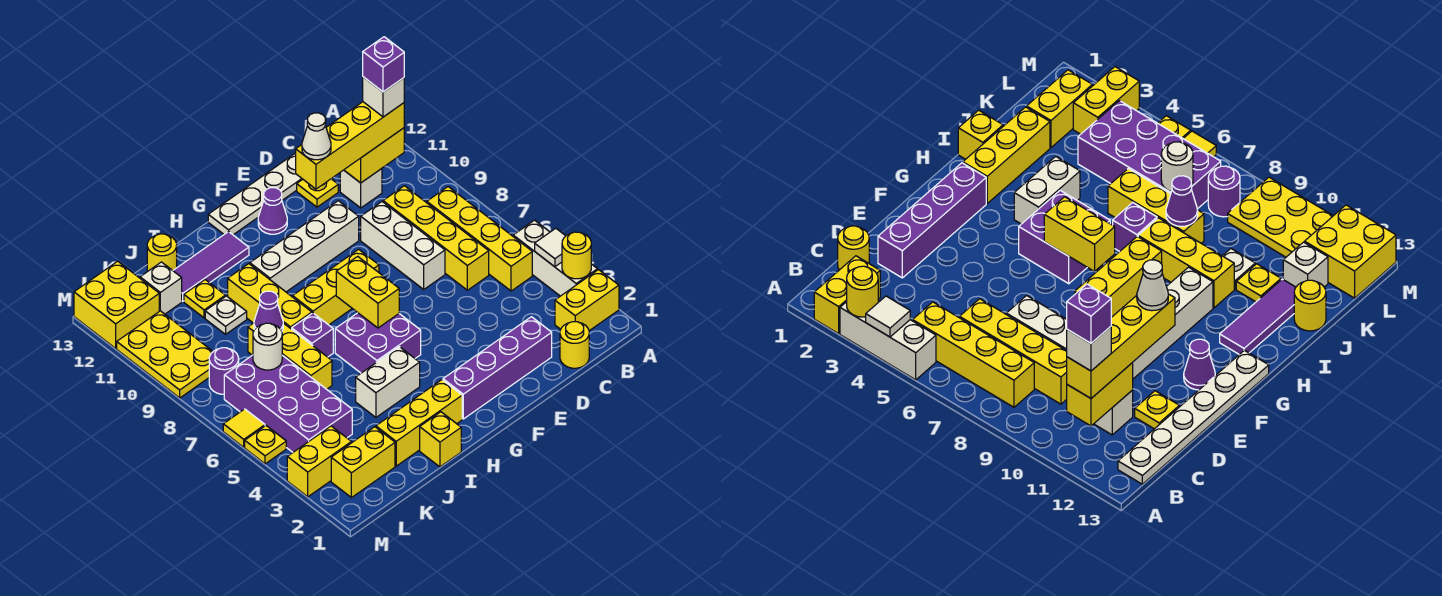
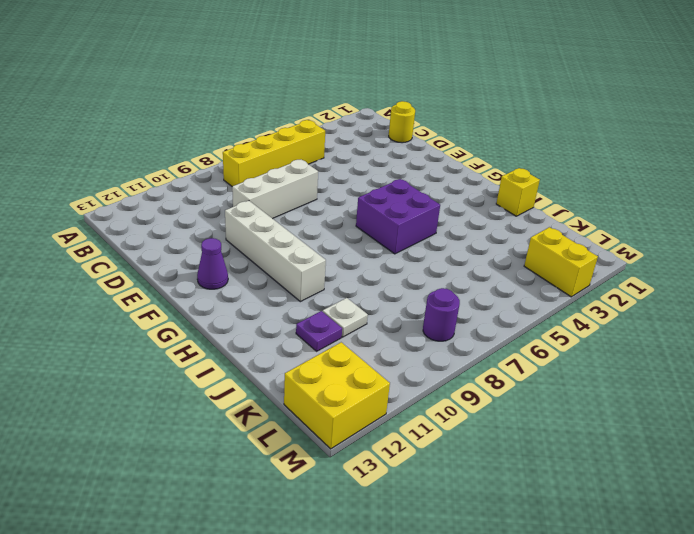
purple plate J11 level 1 -> yellow plate J11 level 1
none -> yellow brick A2:B2 level 1
none -> white brick A3:A5 level 1
none -> white plate B13:G13 level 1
none -> yellow brick C6:C9 level 1

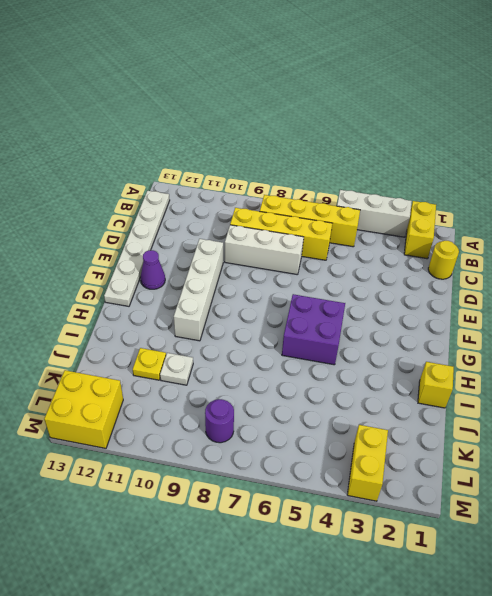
none -> white brick C11 level 1
none -> purple brick D2:G2 level 1
none -> yellow plate D12 level 1
none -> yellow brick F8:H8 level 1

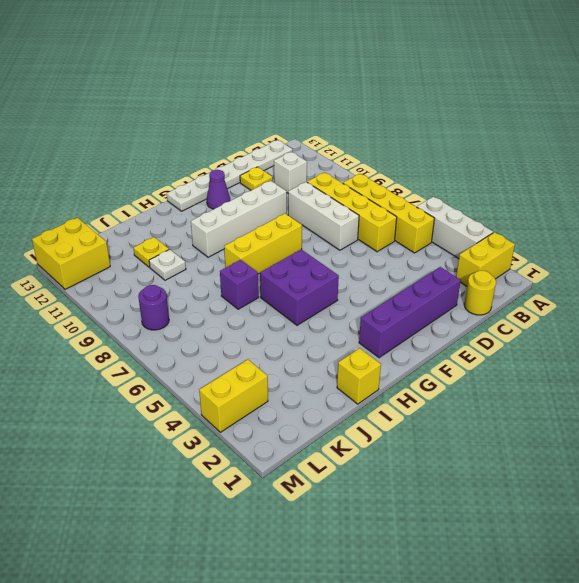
none -> yellow brick H2:J2 level 1
none -> white brick H4:I4 level 1
none -> purple tile H12:J12 level 1
none -> yellow brick I8:I10 level 1

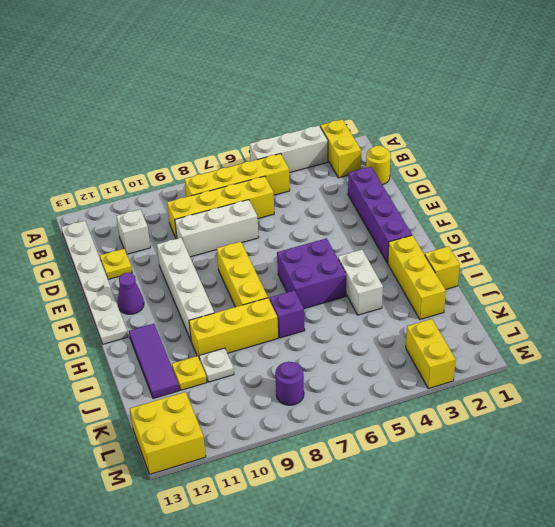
none -> yellow brick J6:J8 level 1
none -> yellow round brick J13 level 1
none -> yellow brick K2:L2 level 1
none -> purple brick K4:L7 level 1

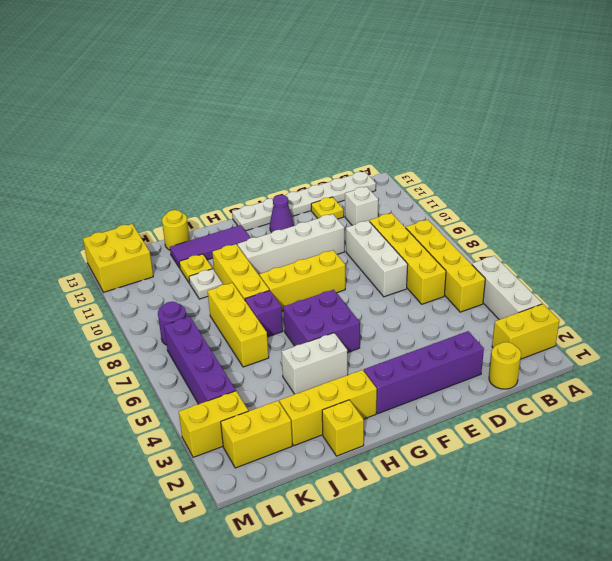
purple brick L4:L7 level 1 -> purple brick K4:L7 level 1
none -> white brick K12 level 1
none -> yellow plate L9:M11 level 1
none -> yellow plate M5 level 1
none -> yellow tile M6 level 1

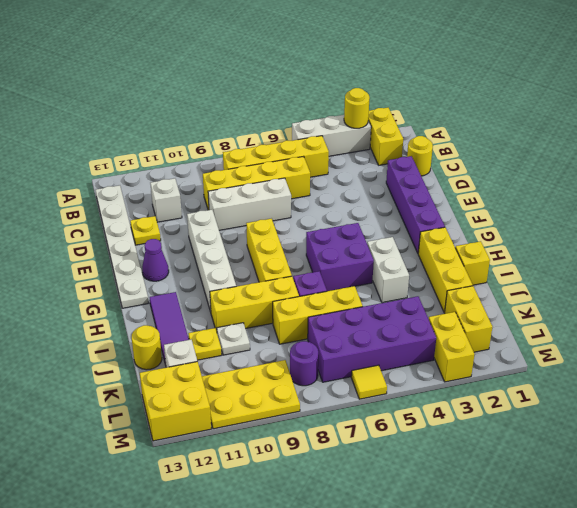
none -> yellow plate M5 level 1
none -> white tile A4 level 2
none -> yellow brick B11:C11 level 2
none -> yellow brick G6:G7 level 2

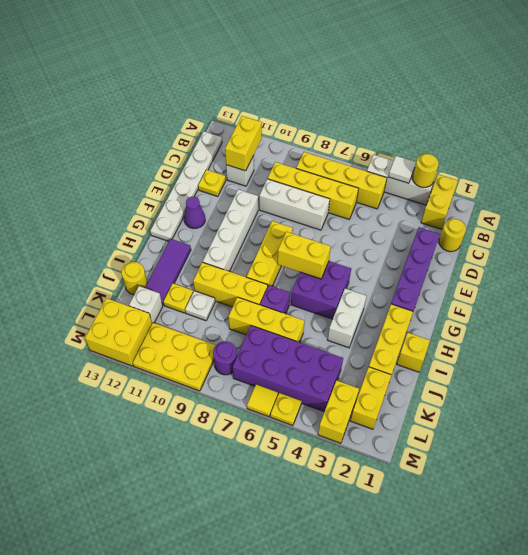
none -> purple cone J8 level 2
none -> white round brick K7 level 2
none -> yellow brick B11:E11 level 3
none -> white brick B11 level 4

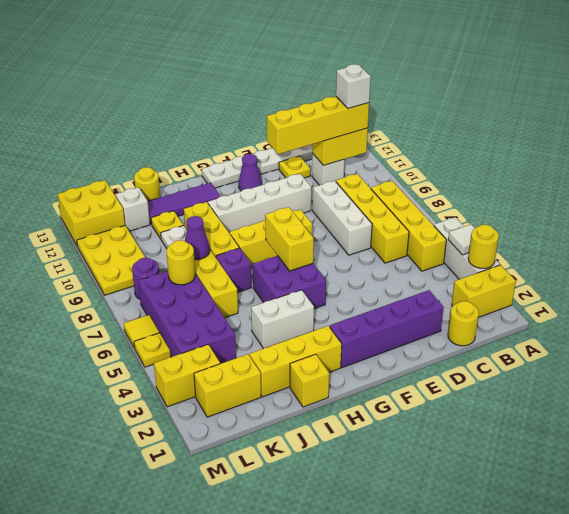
yellow round brick K7 level 2 -> white round brick K7 level 2
none -> white cone E11 level 4
none -> purple brick B11 level 5

